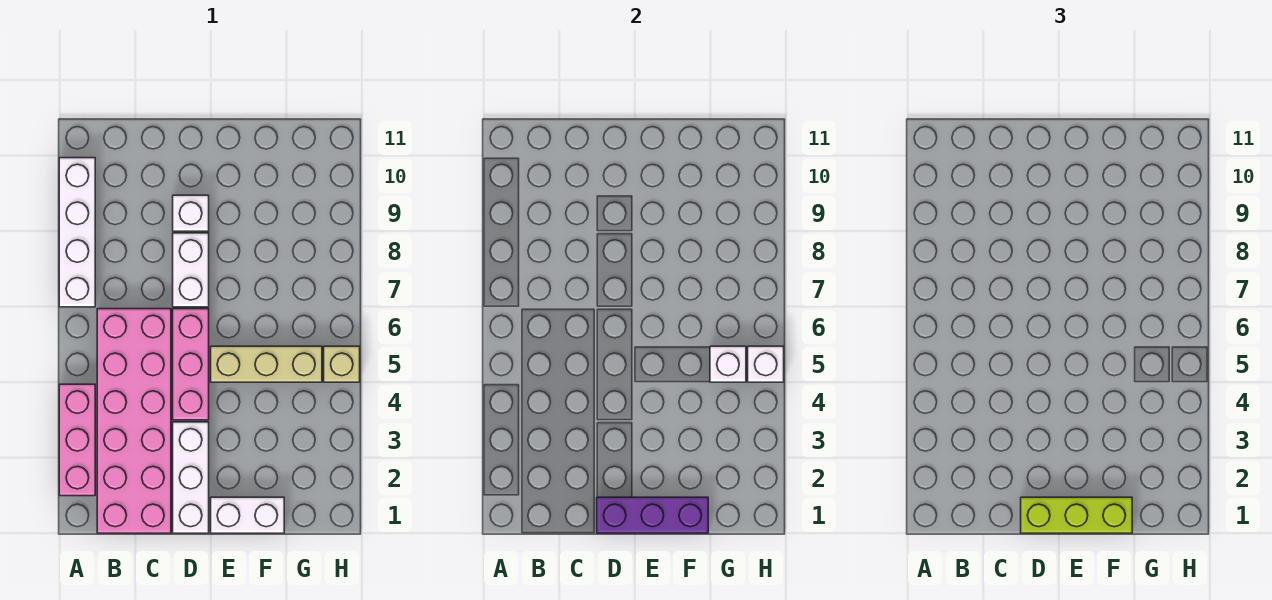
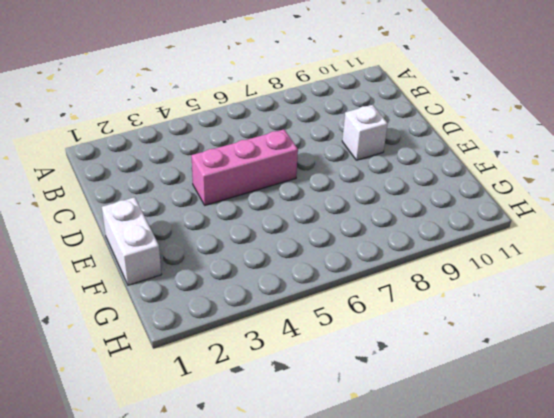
none -> pink brick A2:A4 level 1
none -> white brick A7:A10 level 1
none -> pink brick B1:C6 level 1

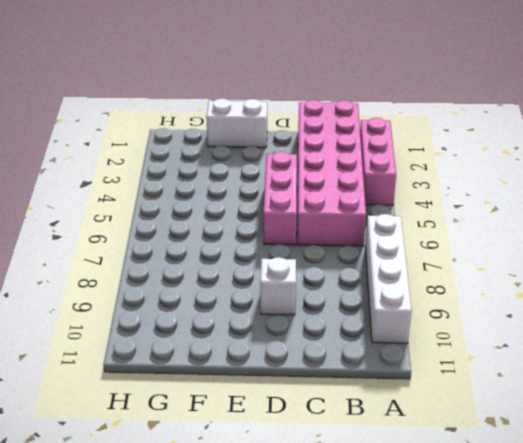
none -> white brick D1:D3 level 1
none -> white brick D7:D8 level 1
none -> tan brick E5:G5 level 1

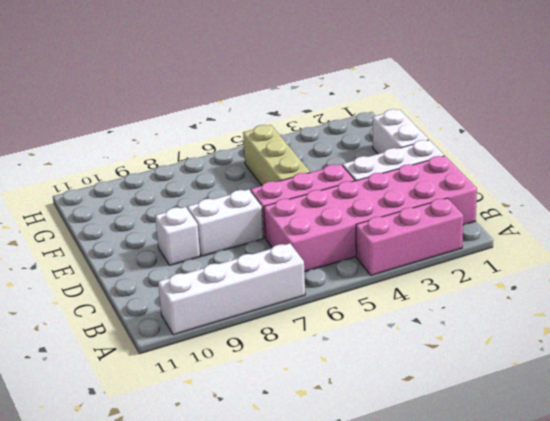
none -> tan brick H5 level 1
none -> purple brick D1:F1 level 2
none -> white brick G5 level 2

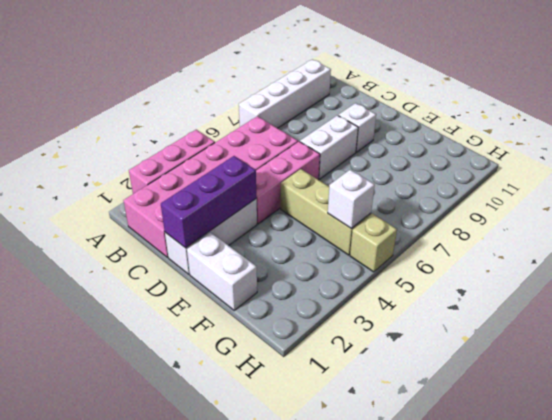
purple brick D1:D3 level 2 -> purple brick D1:F1 level 2
none -> white brick H5 level 2
none -> lime brick D1:F1 level 3

